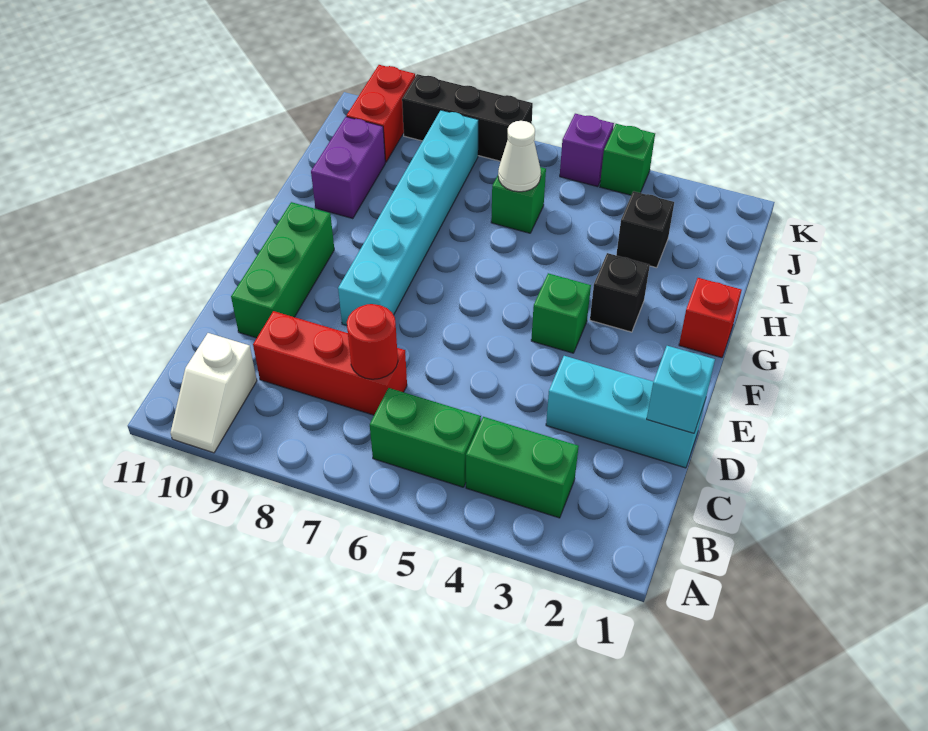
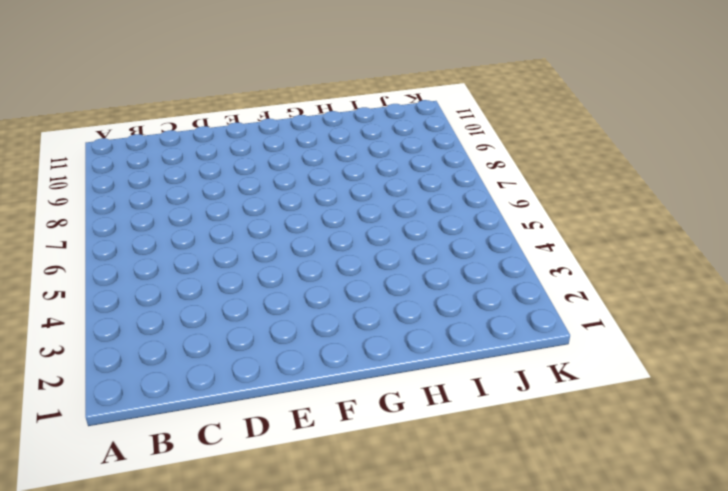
none -> white slope A10:B10 level 1 top B
none -> green brick B3:B4 level 1
none -> green brick B5:B6 level 1

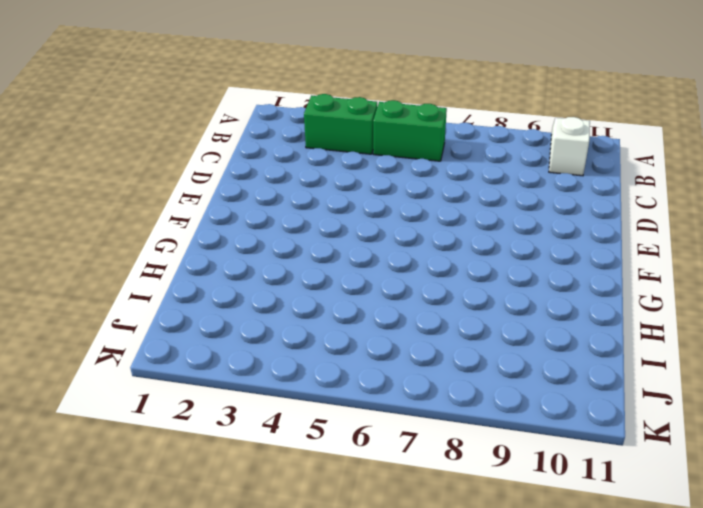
none -> red brick C7:C9 level 1
none -> cyan brick D1:D3 level 1
none -> green brick D10:F10 level 1

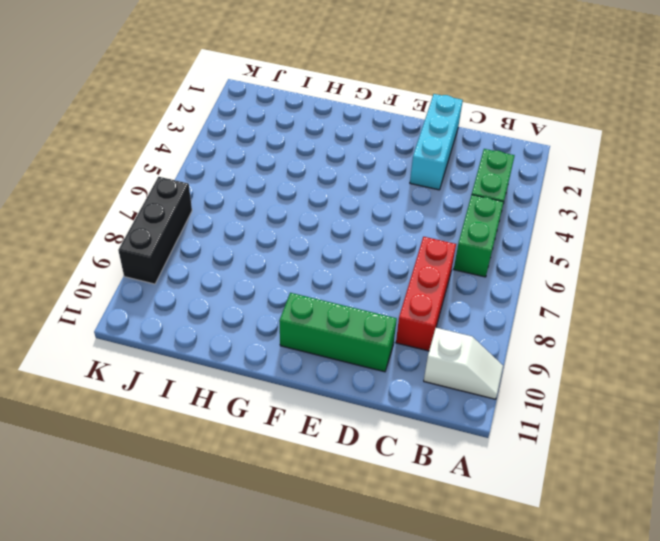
none -> cyan brick E8:J8 level 1
none -> green brick F4 level 1
none -> red brick G1 level 1

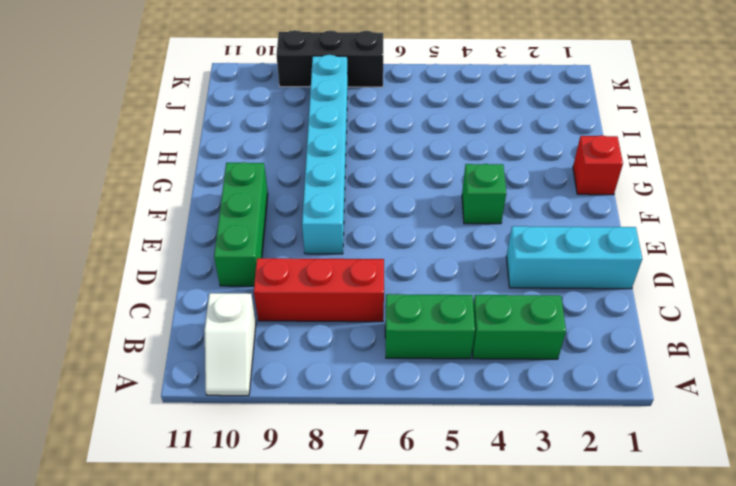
none -> black brick G3 level 1
none -> purple brick H10:I10 level 1
none -> black brick I3 level 1

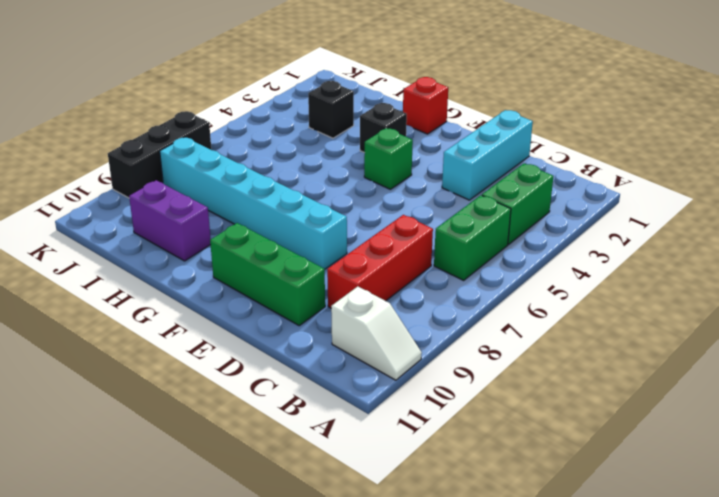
none -> green brick I6 level 1
none -> red brick J10:K10 level 1
none -> green brick K4 level 1

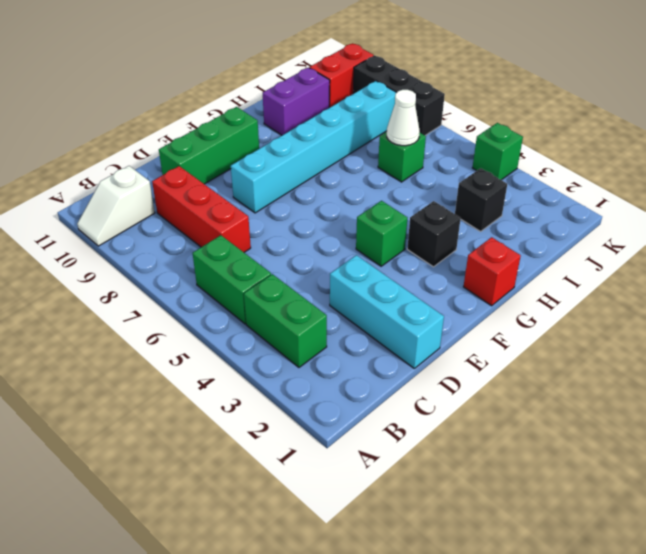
none -> purple brick K5 level 1
none -> red round brick C7 level 2
none -> cyan brick D1 level 2

